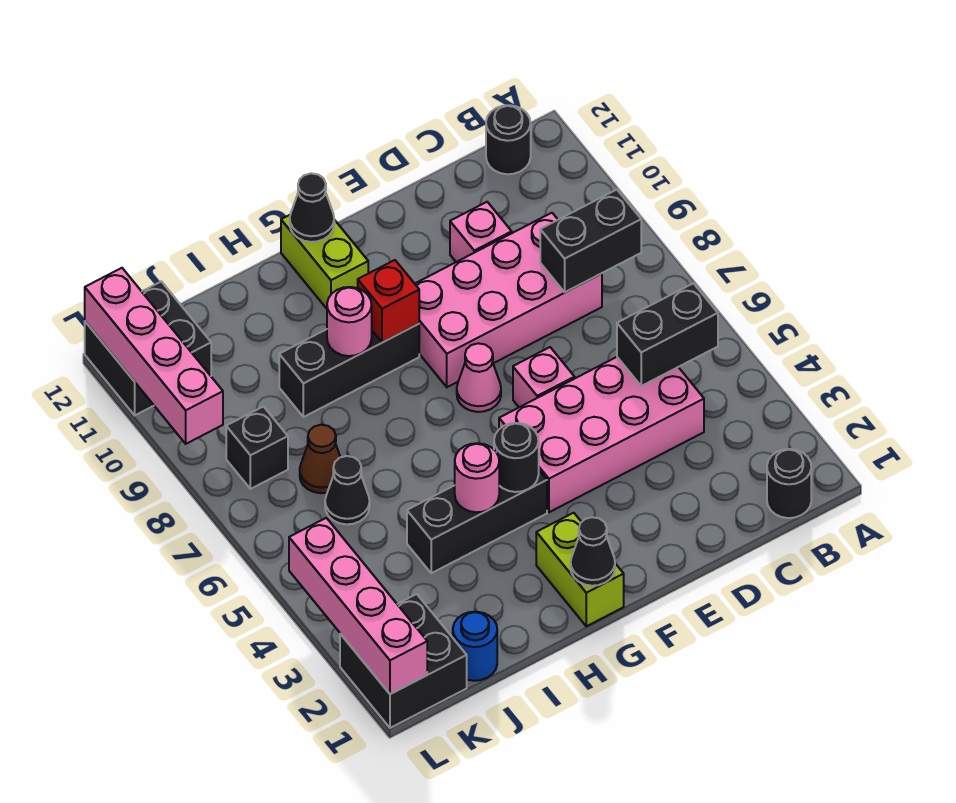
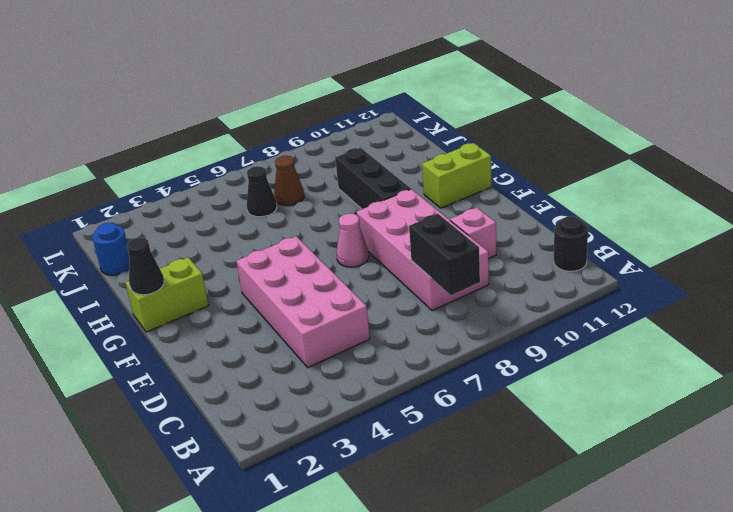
none -> black round brick B1 level 1
none -> pink brick E6 level 1
none -> black brick G4:I4 level 1

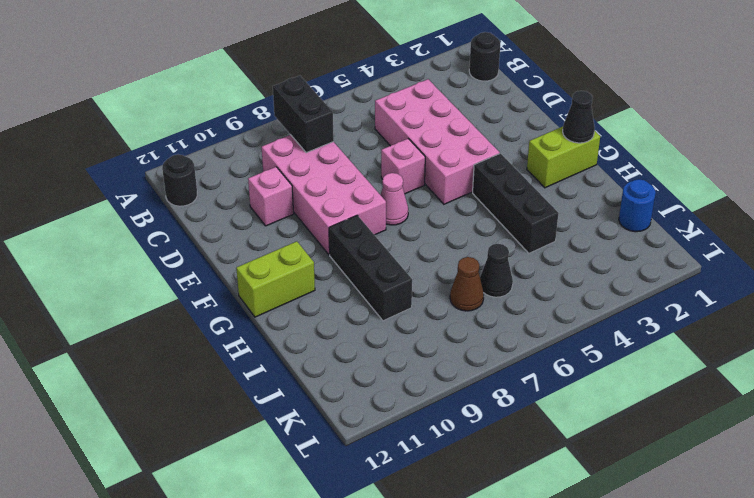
none -> black brick K1:L2 level 1
none -> black brick K8 level 1
none -> black brick K11:L12 level 1

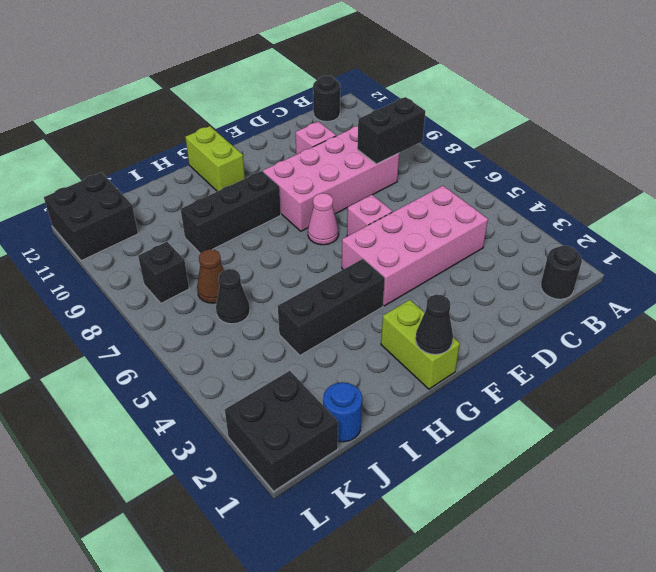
none -> black brick B5:C5 level 2
none -> black round brick G4 level 2
none -> red brick G9 level 2

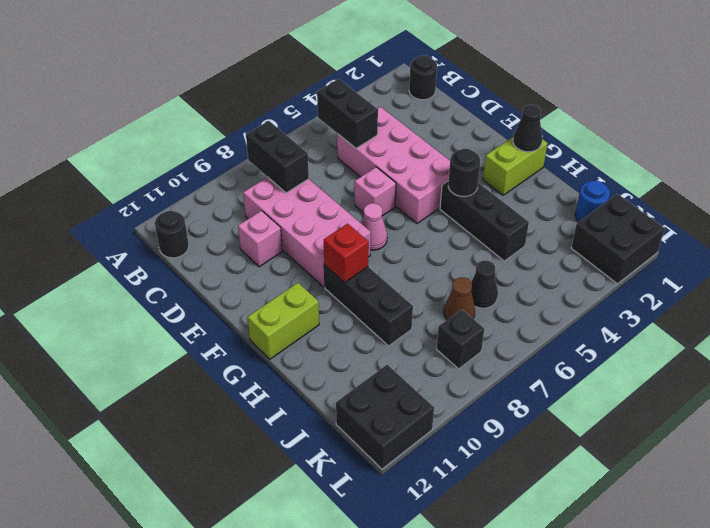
none -> black cone G12 level 2
none -> pink round brick H4 level 2
none -> pink round brick H9 level 2

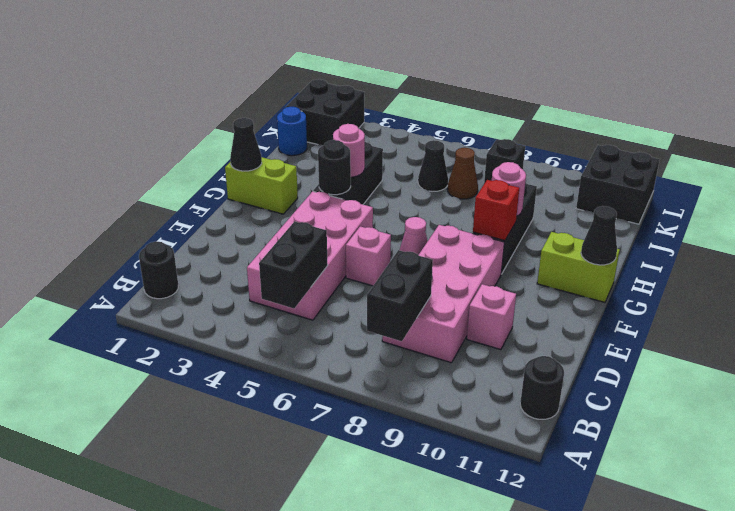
none -> pink brick L1:L4 level 2
none -> pink brick L9:L12 level 2

